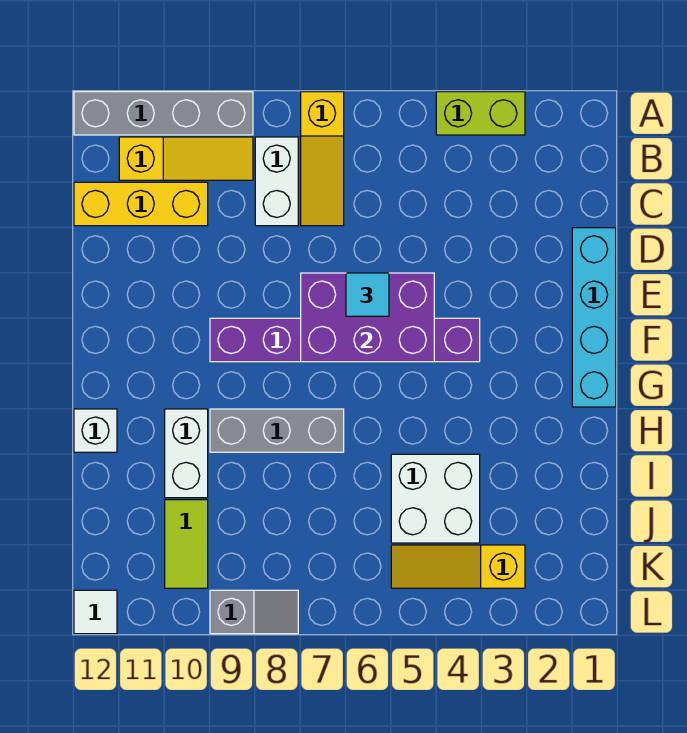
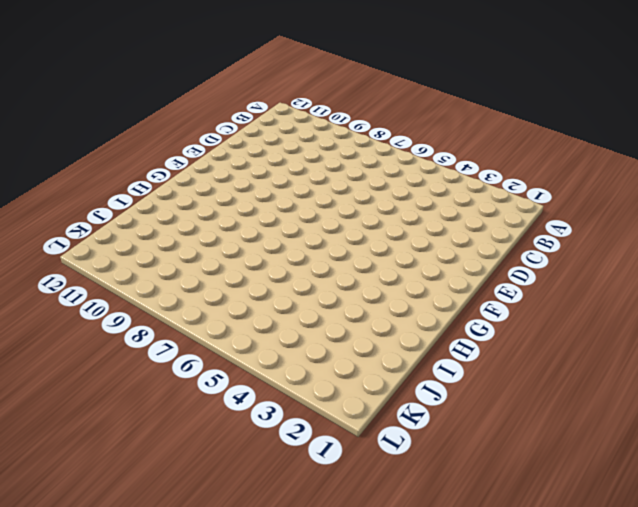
none -> lime brick A3:A4 level 1
none -> yellow slope A7:C7 level 1 top A
none -> grey brick A9:A12 level 1

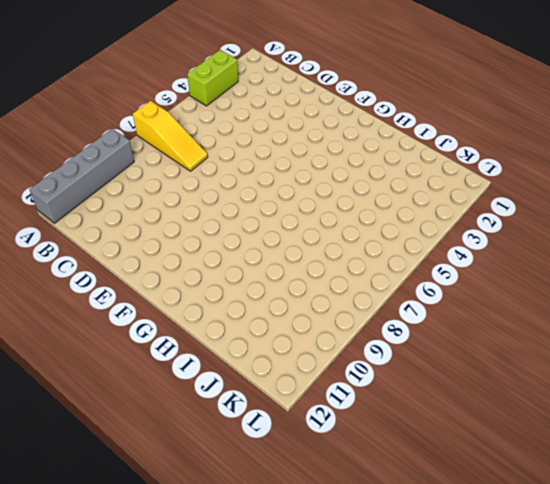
none -> white brick B8:C8 level 1
none -> yellow slope B9:B11 level 1 top 11
none -> yellow brick C10:C12 level 1

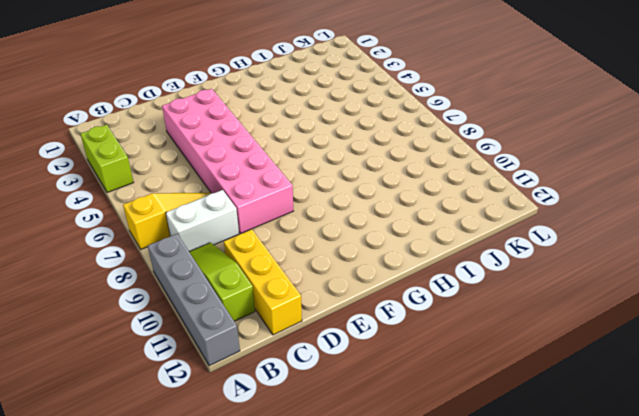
lime slope B9:B11 level 1 top 11 -> yellow slope B9:B11 level 1 top 11
pink brick D3:E8 level 1 -> none
none -> cyan brick D1:G1 level 1
none -> purple brick F4:F9 level 1
none -> grey brick H7:H9 level 1

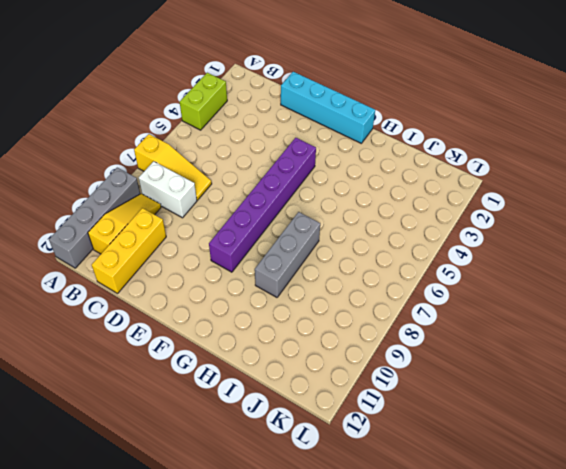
none -> white brick H10:I10 level 1
none -> white brick H12 level 1
none -> white brick I4:J5 level 1

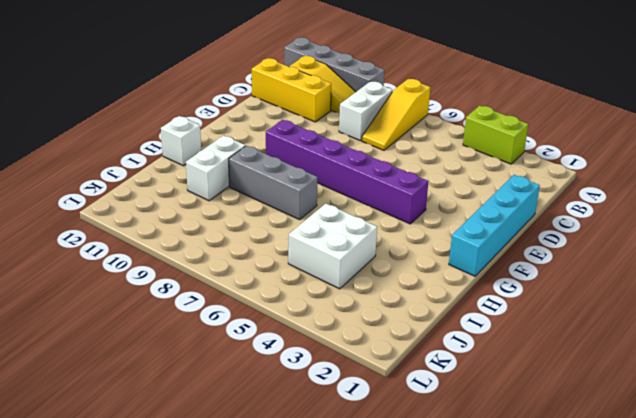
none -> lime tile J10:K10 level 1
none -> yellow slope K3:K5 level 1 top 3
none -> grey slope L8:L9 level 1 top 9

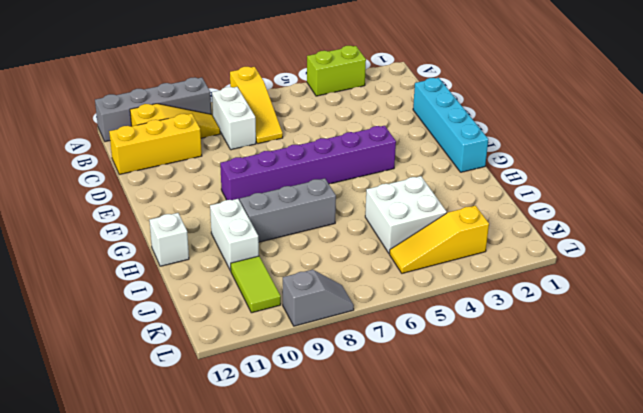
none -> white tile L12 level 1
none -> purple brick E5:F7 level 2
none -> cyan tile E6 level 3

